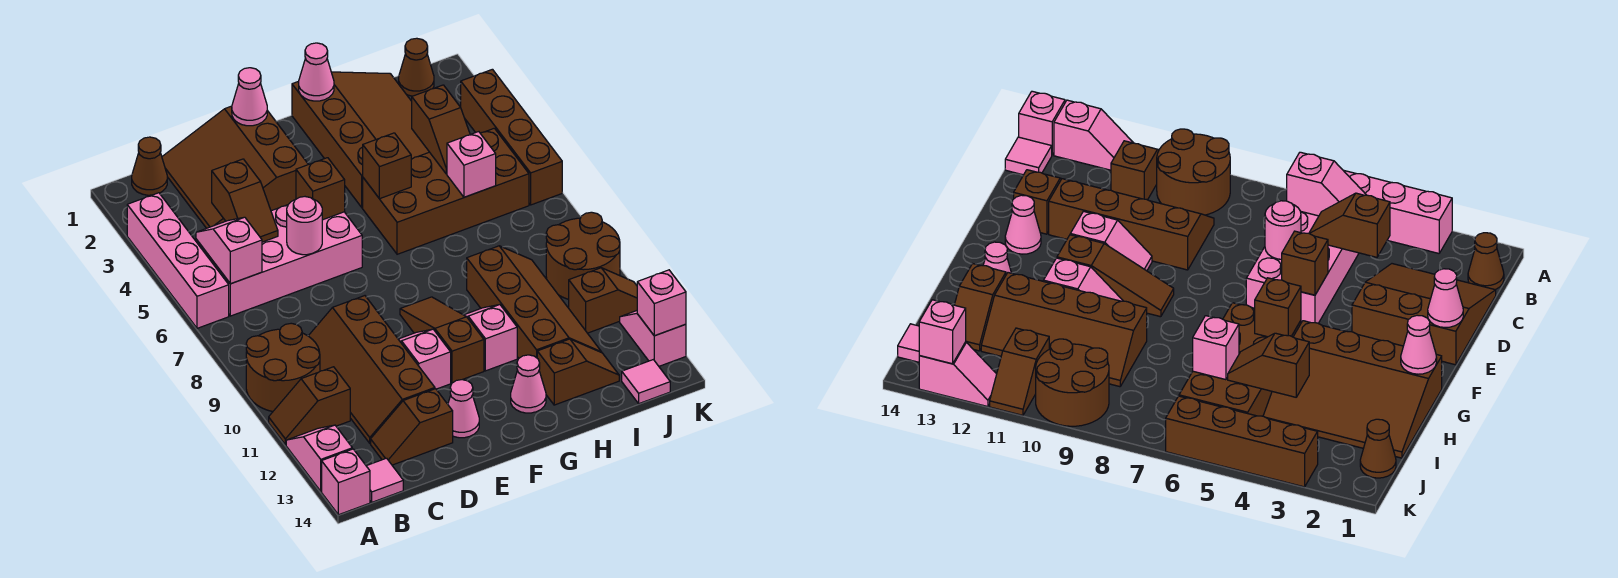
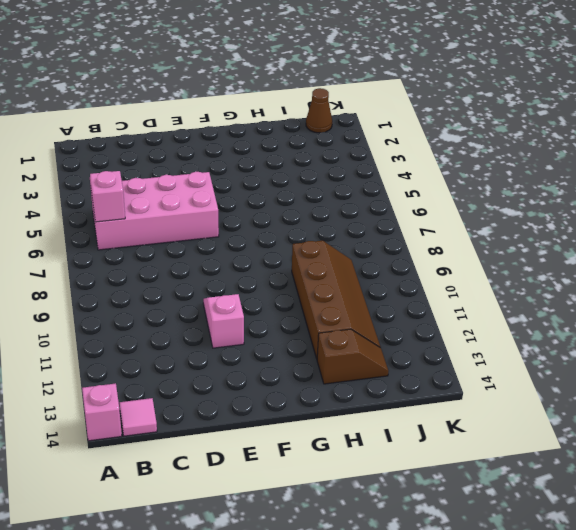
none -> pink brick A3:A6 level 1
none -> brown round brick A9:B10 level 1
none -> brown slope A11:B11 level 1 top B
none -> pink slope A12:A13 level 1 top 13

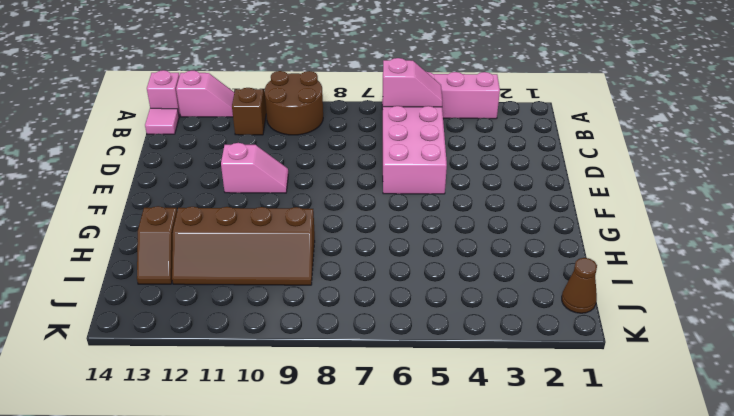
none -> brown cone B1 level 1
none -> brown slope C1:E3 level 1 top E
none -> brown slope C9:D12 level 1 top D
none -> brown slope C13:D13 level 1 top D

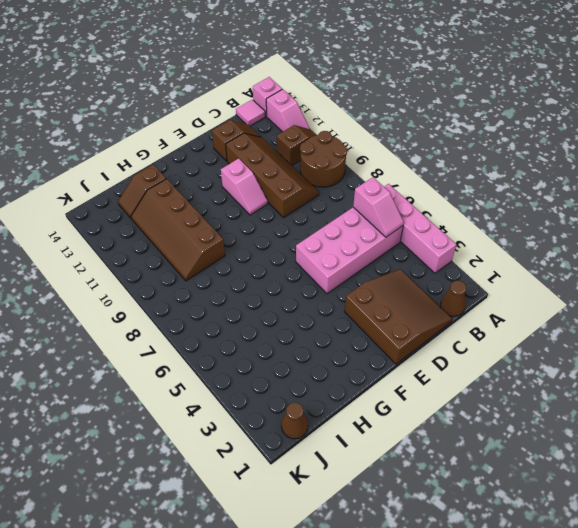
none -> pink cone E13 level 1
none -> brown slope F9:F11 level 1 top 11
none -> brown slope G1:I4 level 1 top G
none -> brown brick G5:J6 level 1

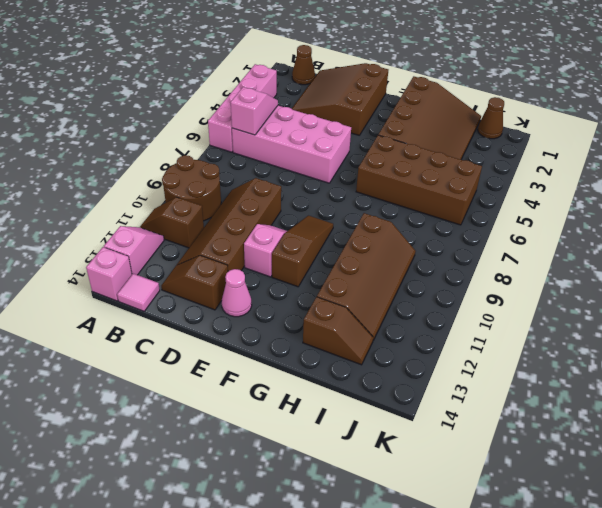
none -> pink slope G10:G11 level 1 top 11
none -> pink cone G13 level 1
none -> brown round brick J9:K10 level 1
none -> brown slope J11:K11 level 1 top J

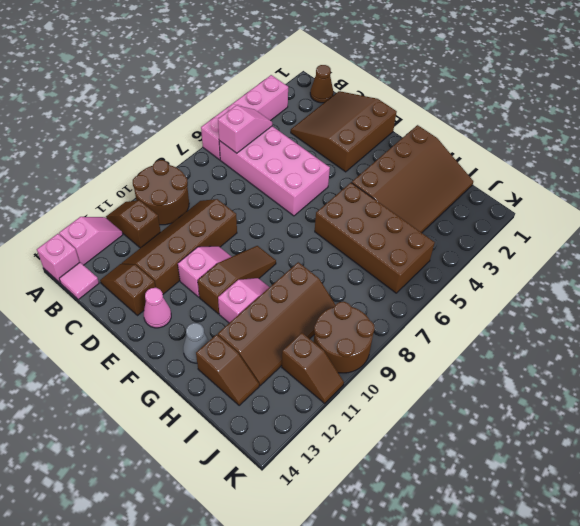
grey cone G13 level 1 -> pink cone G13 level 1
none -> brown cone J1 level 1
none -> pink tile J14 level 1
none -> brown brick K3:K6 level 1
none -> pink slope K12:K13 level 1 top 13

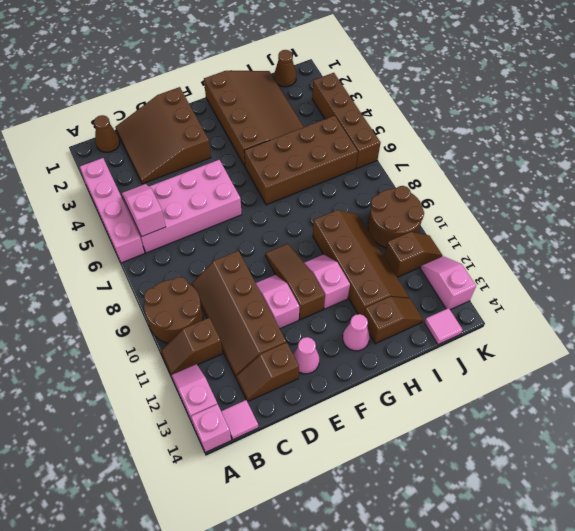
none -> brown slope C4:C5 level 2 top 4
none -> pink round brick D6 level 2
none -> pink cone E1 level 2
none -> brown brick E5 level 2

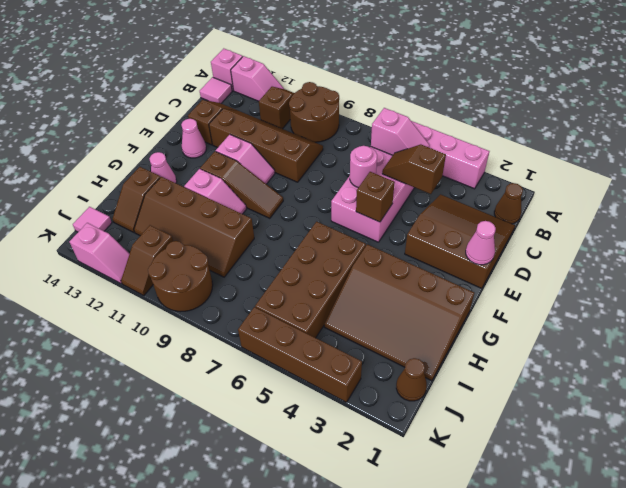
none -> pink cone G1 level 2
none -> brown brick G5 level 2
none -> brown slope I4:I5 level 2 top 4
none -> pink brick I6 level 2

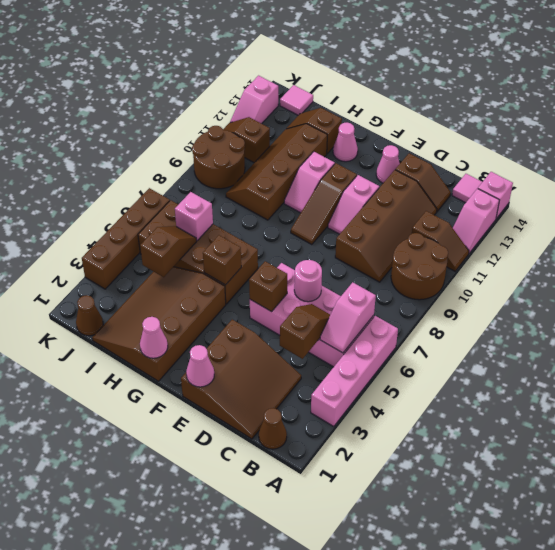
none -> pink brick K13 level 2

